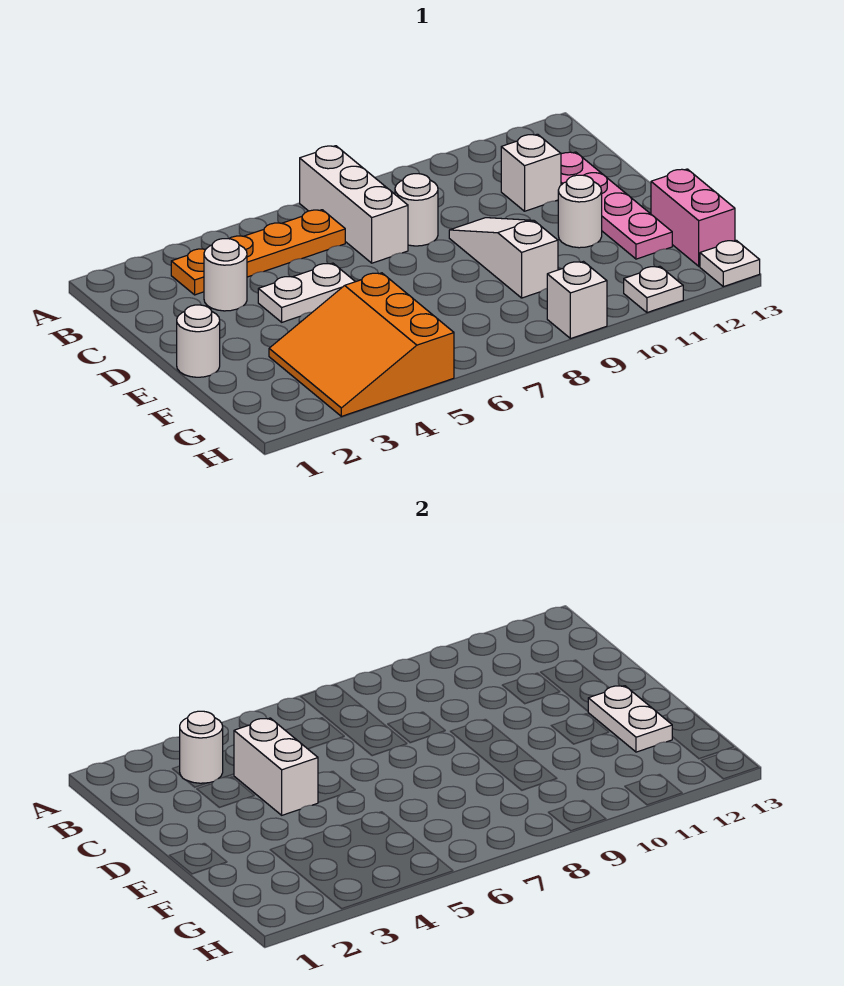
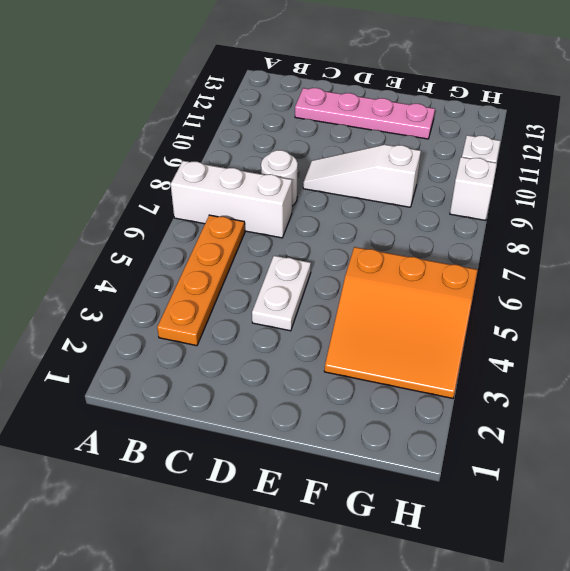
none -> white round brick C3 level 1
none -> white brick C11 level 1
none -> white round brick E1 level 1

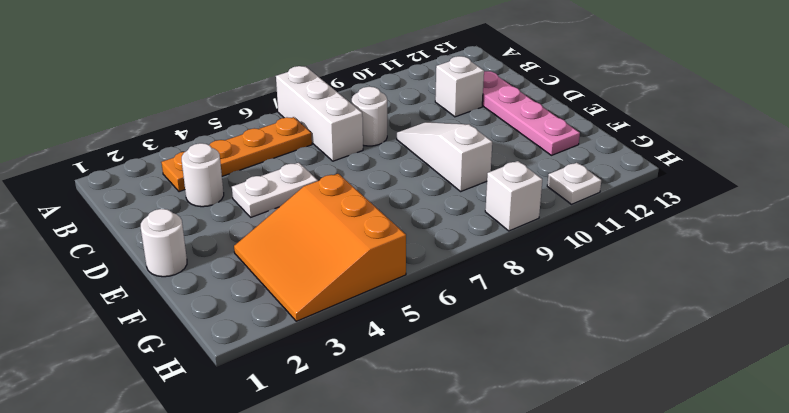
none -> white round brick E11 level 1
none -> pink brick F13:G13 level 1
none -> white plate H13 level 1

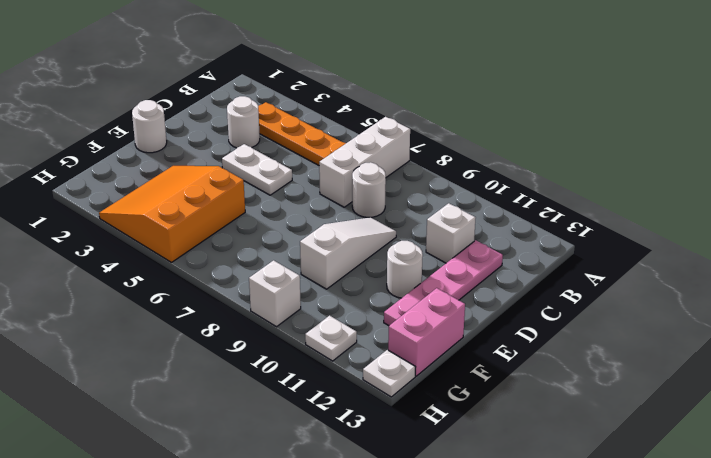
none -> white round brick B3 level 2
none -> white brick C4:D4 level 2
none -> white plate E12:F12 level 2

